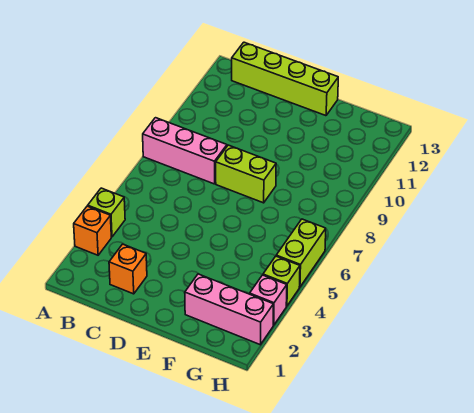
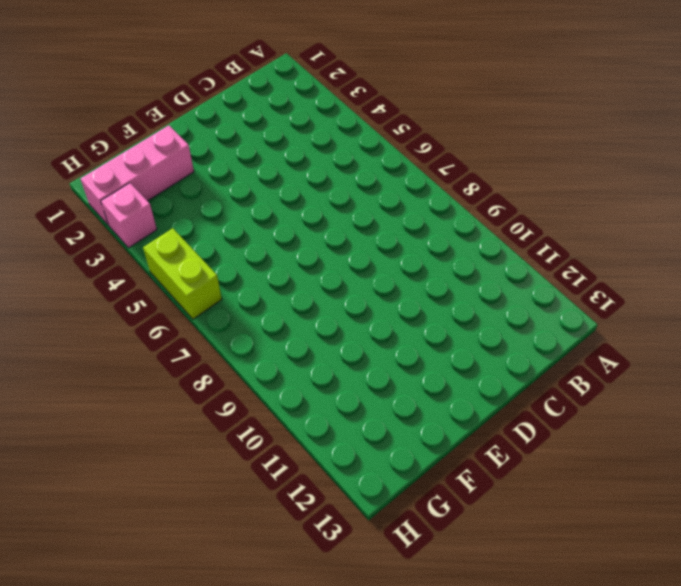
none -> orange brick A3 level 1
none -> lime brick A4 level 1

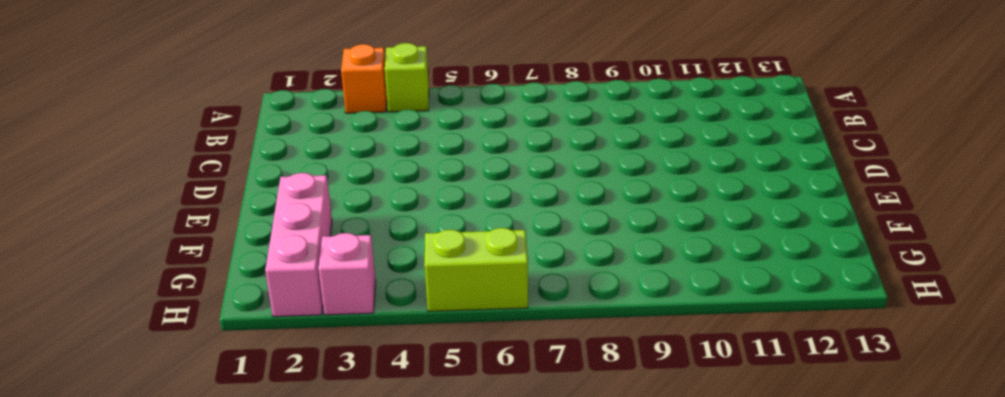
none -> pink brick A8:C8 level 1
none -> lime brick B13:E13 level 1

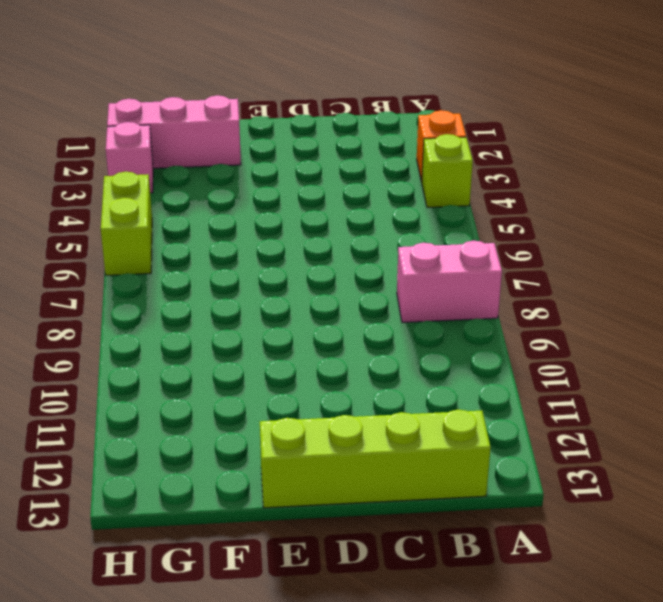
pink brick A8:B8 level 1 -> pink brick A8:C8 level 1
none -> orange brick C2 level 1
none -> lime brick D8:E8 level 1

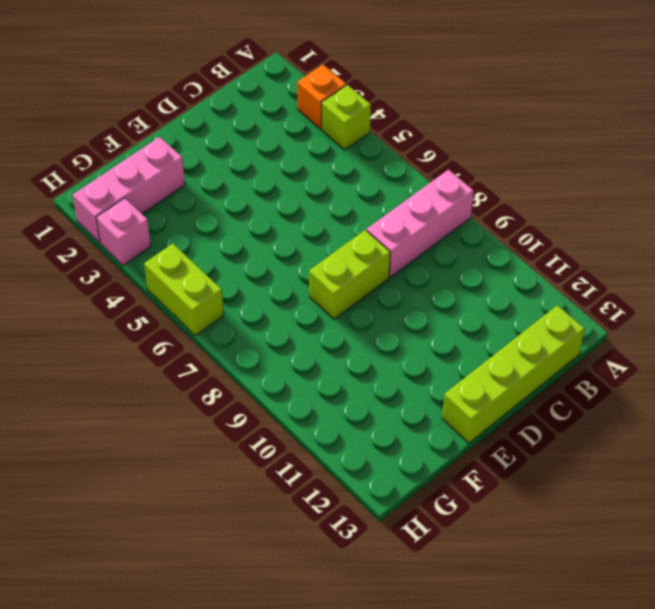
none -> orange brick C2 level 1
none -> lime brick H4 level 1

